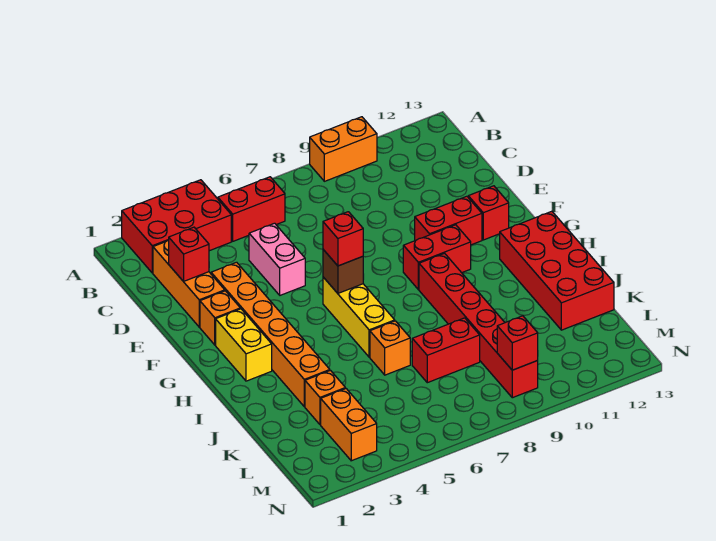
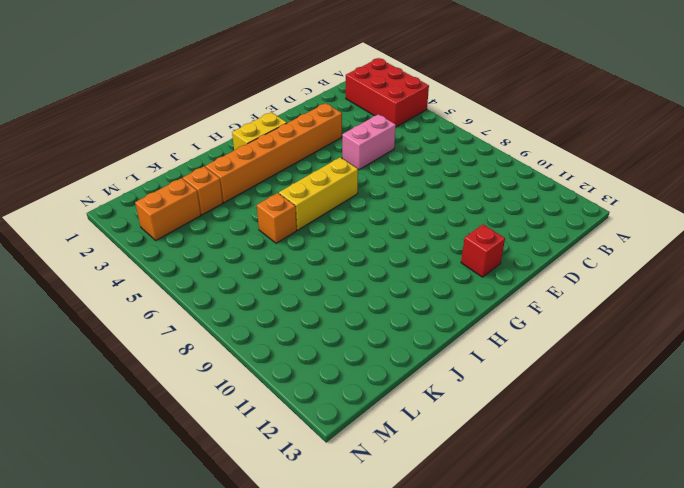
none -> orange brick A9:A10 level 1
none -> red brick B5:B6 level 1
none -> orange brick C2:E2 level 1

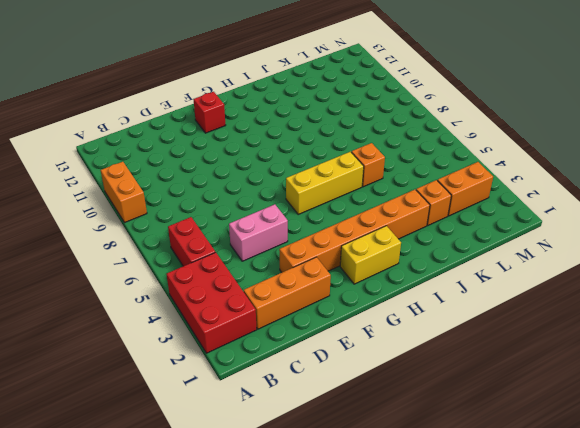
none -> orange brick F2 level 1
none -> red brick F10:F11 level 1
none -> red brick G9:G10 level 1

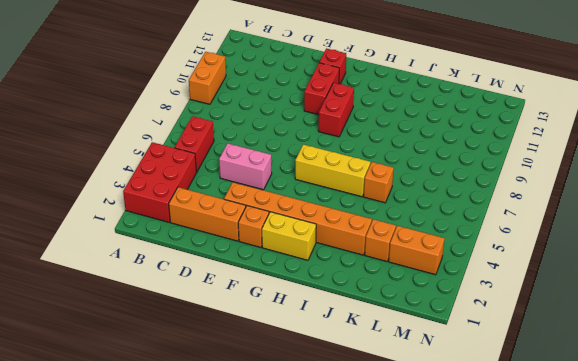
none -> red brick H9:M9 level 1
none -> red brick H12:K13 level 1
none -> red brick K7:K8 level 1

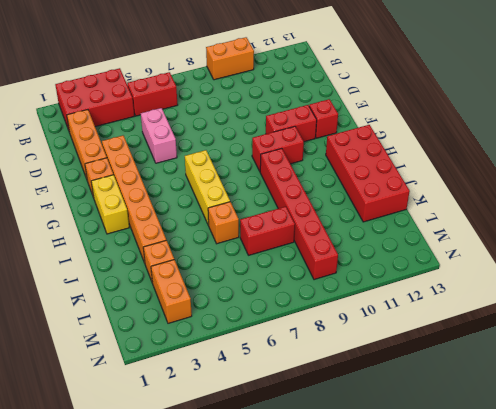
none -> red brick D2 level 2
none -> brown brick G6 level 2
none -> red brick M9 level 2

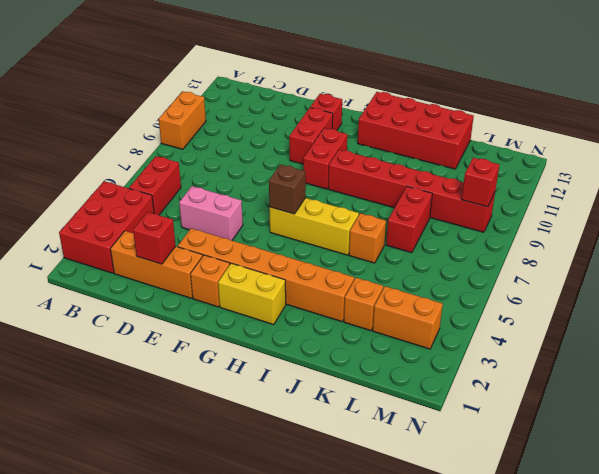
none -> red brick G6 level 3

